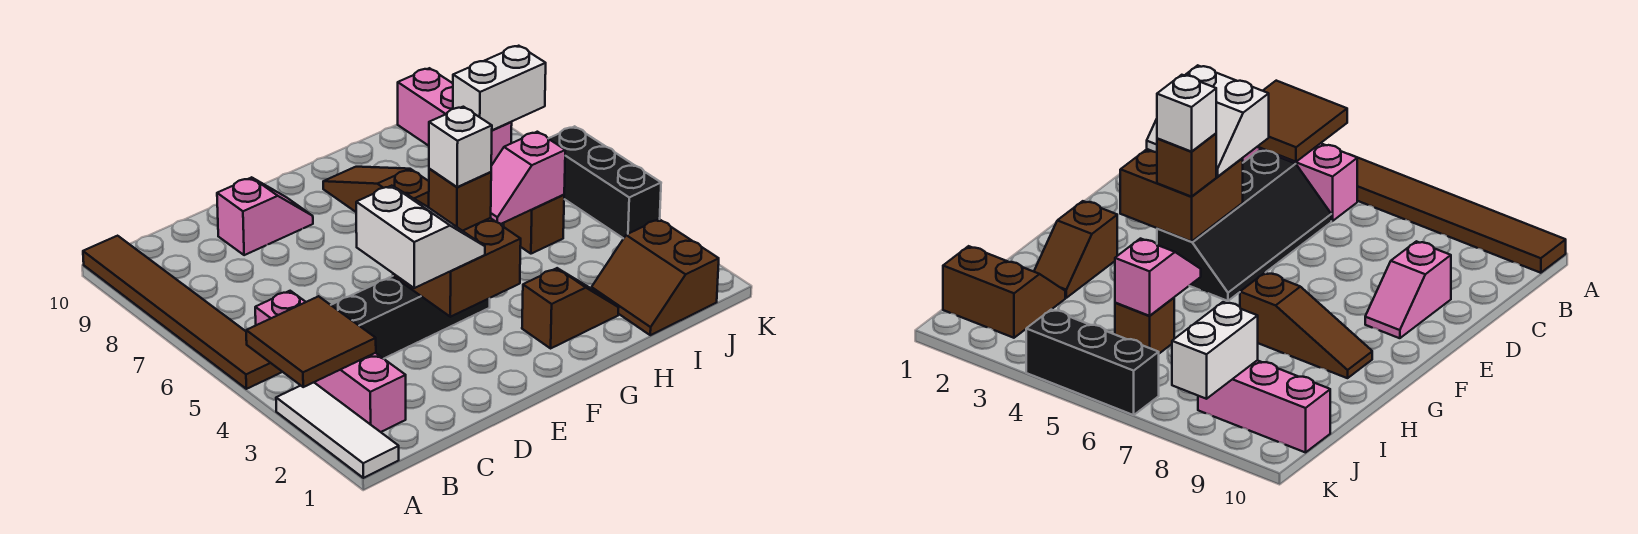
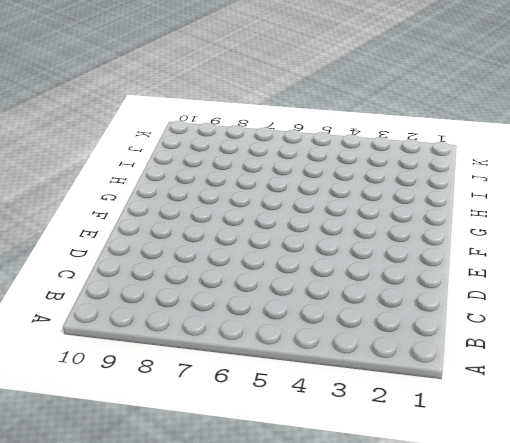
none -> white tile A1:A3 level 1
none -> brown tile A5:A10 level 1
none -> pink brick B2:B5 level 1

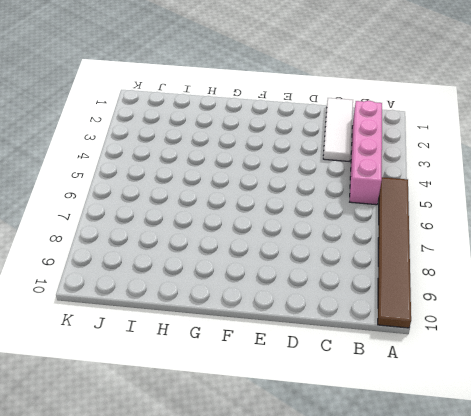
white tile C1:C3 level 1 -> white tile A1:A3 level 1
none -> black slope C4:F5 level 1 top 4
none -> pink slope D9:E9 level 1 top D
none -> brown slope G2:H2 level 1 top G

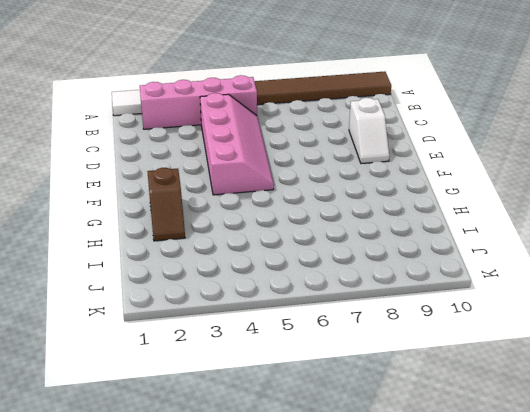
pink slope C4:F5 level 1 top 4 -> black slope C4:F5 level 1 top 4
white slope D9:E9 level 1 top D -> pink slope D9:E9 level 1 top D
none -> brown slope G7:G9 level 1 top 7
none -> brown slope I1:J2 level 1 top J
none -> brown brick I5 level 1

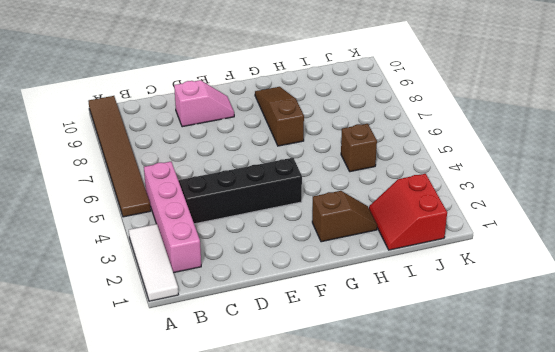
red slope I1:J2 level 1 top J -> brown slope I1:J2 level 1 top J
none -> pink brick J8:J10 level 1
none -> black brick K4:K6 level 1
none -> brown tile A3:B4 level 2

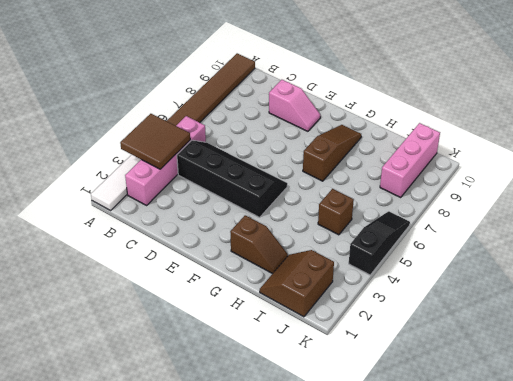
black slope K4:K6 level 1 top 4 -> black brick K4:K6 level 1
none -> brown brick E3:F4 level 2
none -> pink slope H5:I5 level 2 top I
none -> white brick J8:K8 level 2

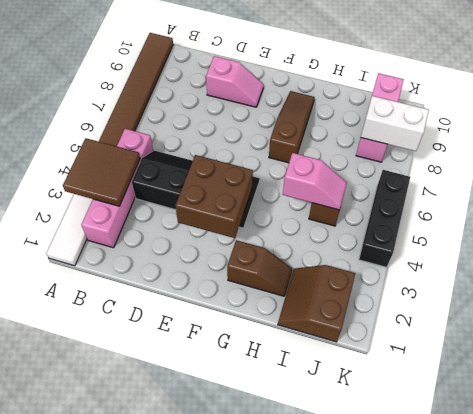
pink slope H5:I5 level 2 top H -> pink slope H5:I5 level 2 top I
none -> white slope D3:E4 level 3 top D
none -> brown brick F4 level 3
none -> white brick F4 level 4

